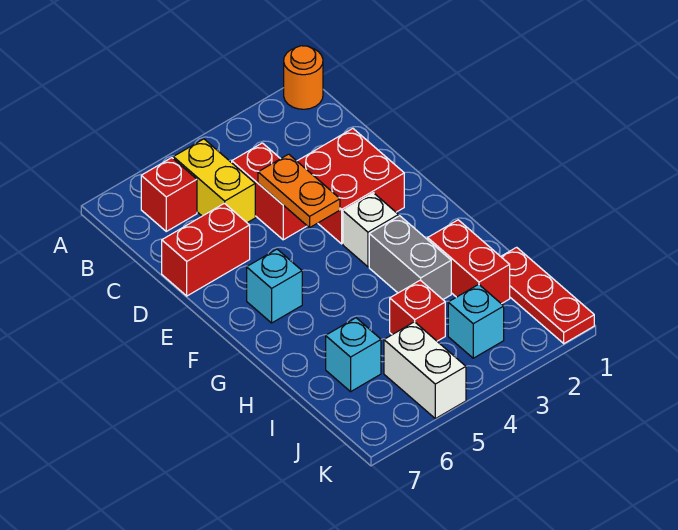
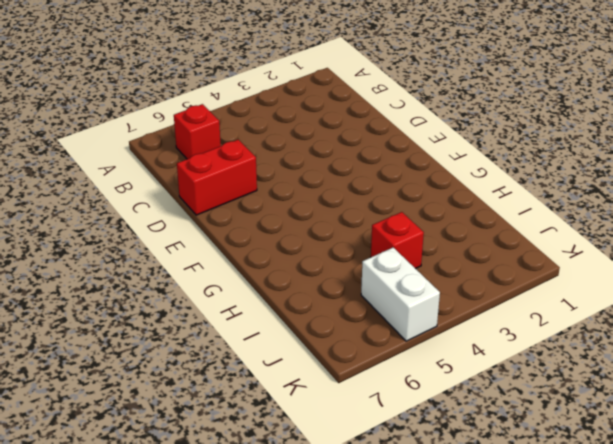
none -> orange round brick A1 level 1
none -> yellow brick B5:C5 level 1
none -> red brick C4:D4 level 1

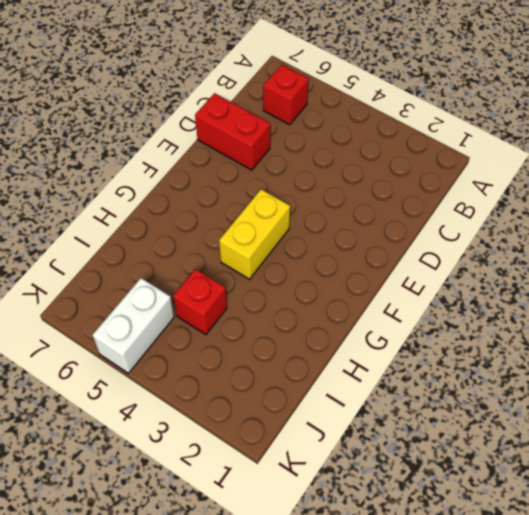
yellow brick F4:G4 level 1 -> yellow brick B5:C5 level 1
none -> orange round brick A1 level 1
none -> red brick C4:D4 level 1
none -> red brick D2:E3 level 1

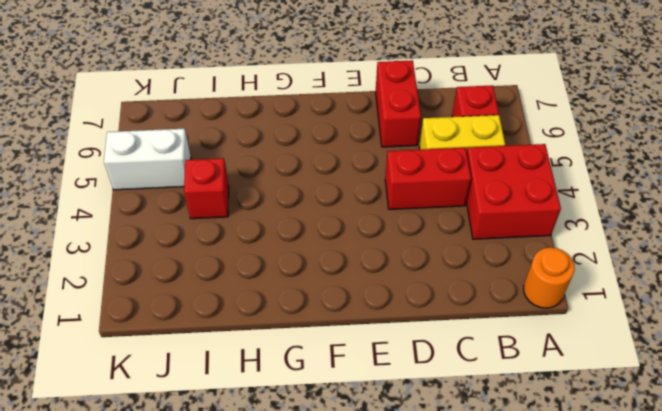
red brick A3:B4 level 1 -> red brick D2:E3 level 1
none -> white brick F3 level 1
none -> cyan brick F6 level 1
none -> grey brick G3:H3 level 1

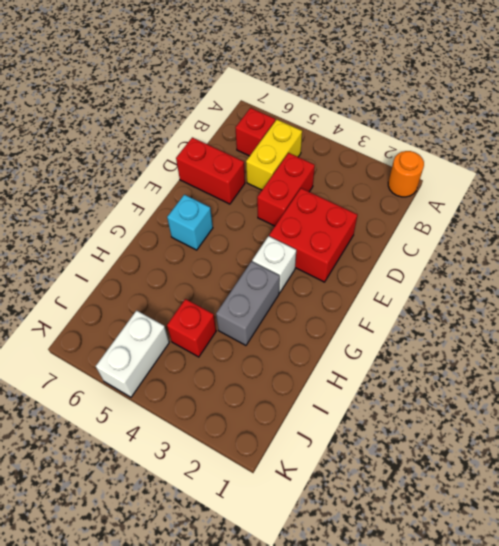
none -> red brick H2:I2 level 1
none -> red plate I1:K1 level 1
none -> cyan brick I6 level 1

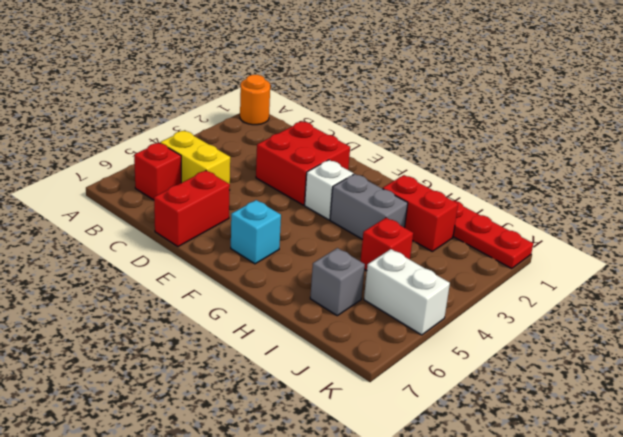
grey brick I6 level 1 -> cyan brick I6 level 1
none -> red brick C4:D4 level 1
none -> cyan brick J3 level 1
none -> orange plate D4:E4 level 2

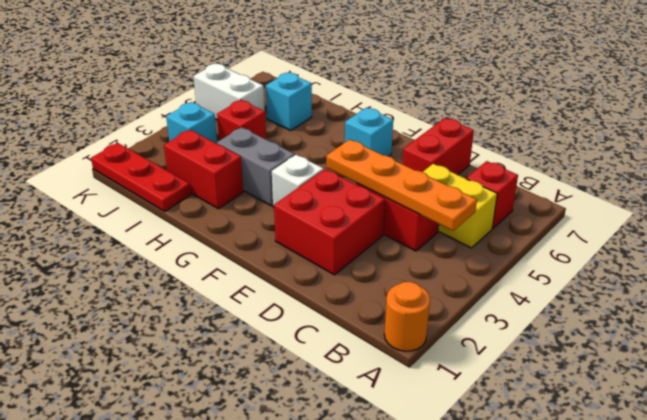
orange plate B4:E4 level 2 -> orange plate D4:E4 level 2

